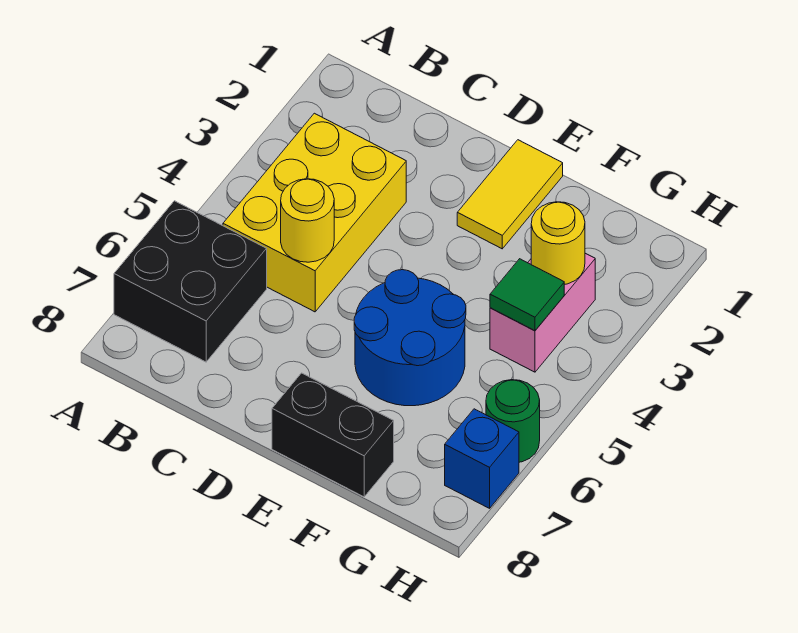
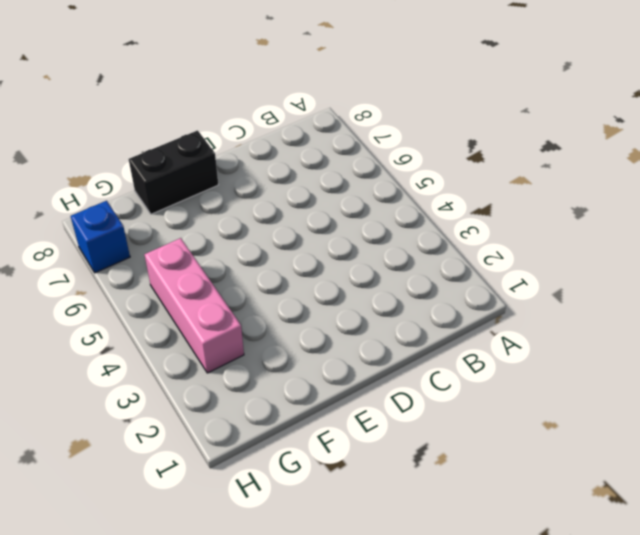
pink brick G3:G5 level 1 -> pink brick G3:G4 level 1
none -> black brick A6:B7 level 1
none -> yellow brick B3:C5 level 1

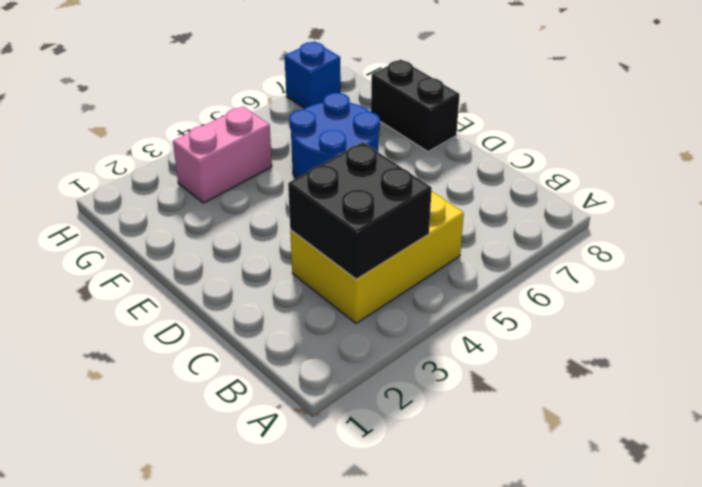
black brick B3:C4 level 2 -> black brick A6:B7 level 1
none -> yellow tile E1:E2 level 1
none -> green round brick H6 level 1

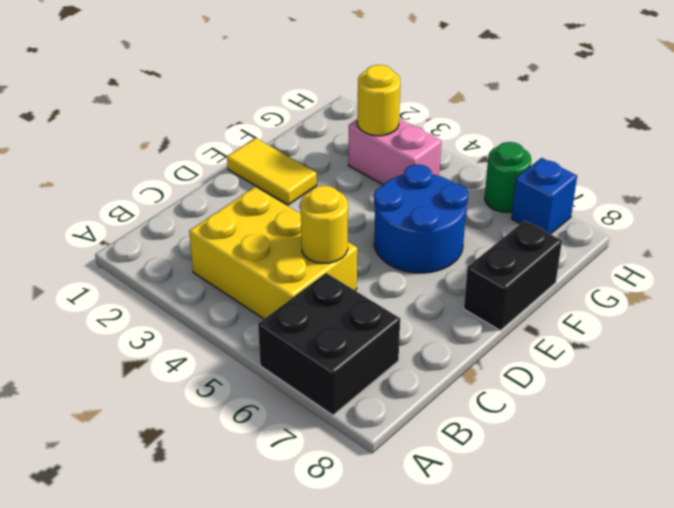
none -> green tile G4 level 2

